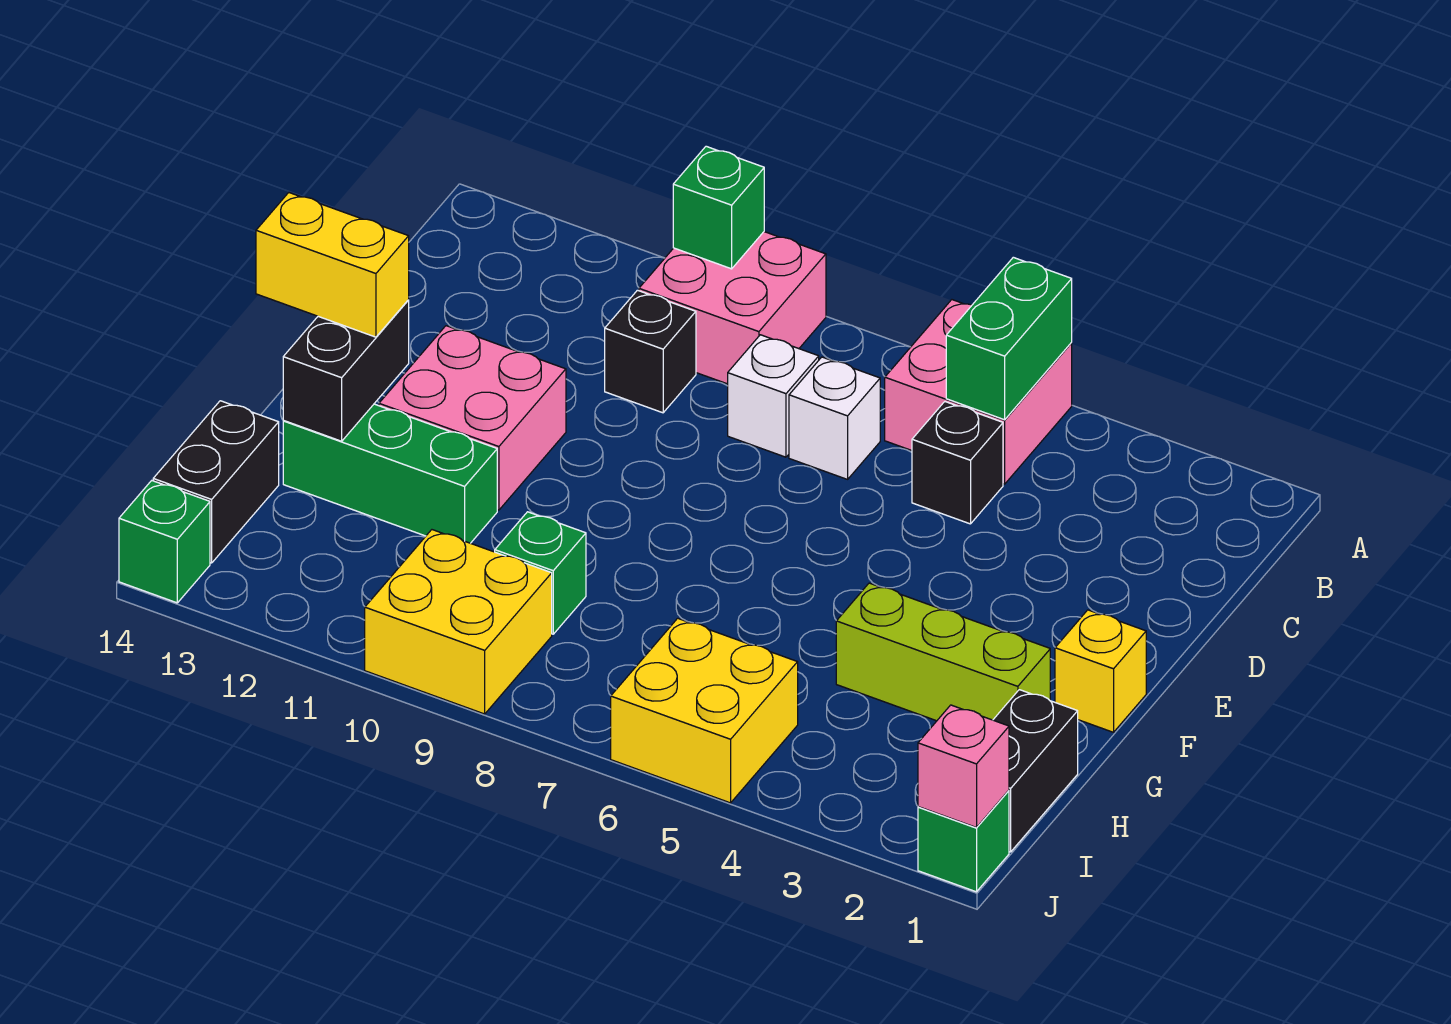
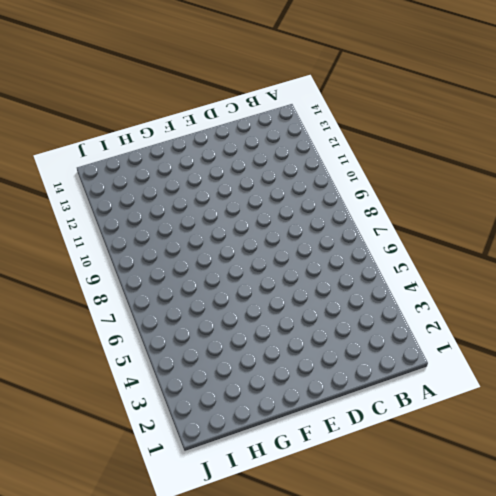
none -> pink brick A5:B6 level 1
none -> pink brick A9:B10 level 1
none -> black brick C5 level 1

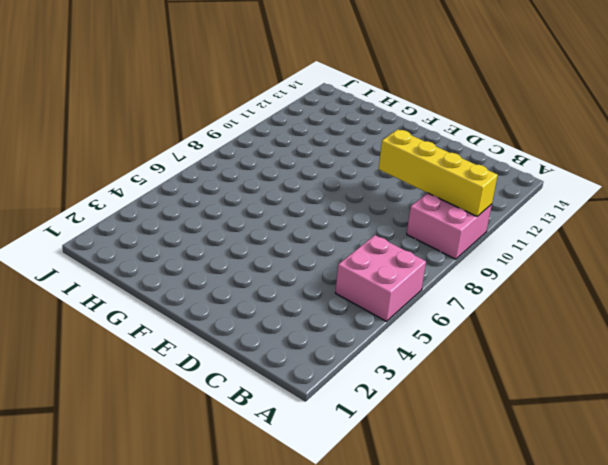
yellow brick A10:D10 level 2 -> green brick A10 level 2
none -> black brick C5 level 1
none -> white brick C7 level 1
none -> white brick C8 level 1

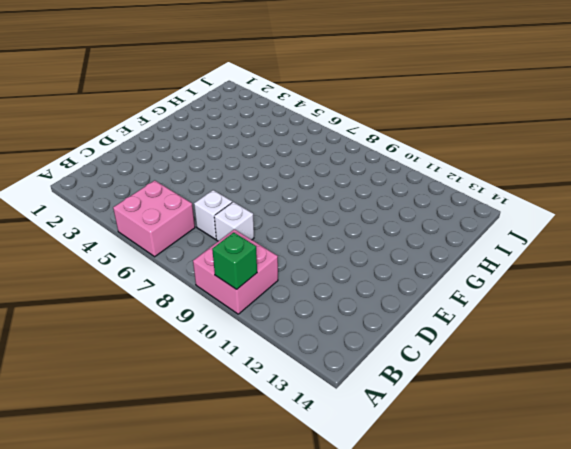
none -> black brick C5 level 1
none -> black brick C10 level 1
none -> pink brick E11:F12 level 1

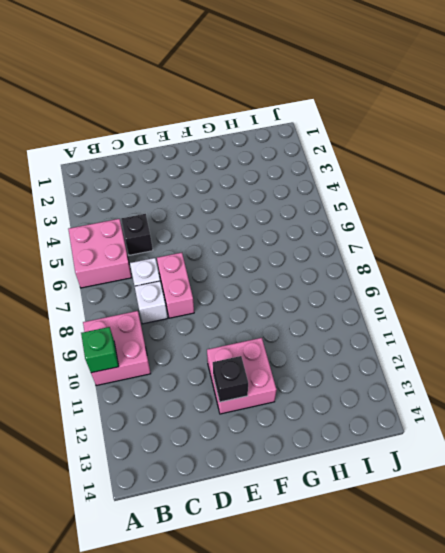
pink brick D7:D8 level 1 -> none
black brick E12 level 2 -> black brick C10 level 1
none -> yellow brick F1 level 1
none -> lime brick G2:G4 level 1
none -> green brick G11:G13 level 1

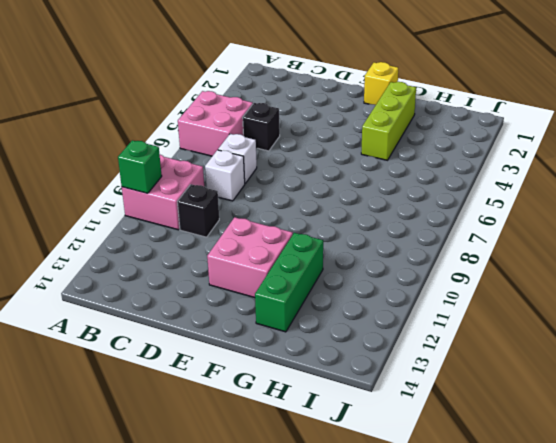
none -> black brick H1:I1 level 1
none -> green brick H9 level 1
none -> black brick H14:I14 level 1

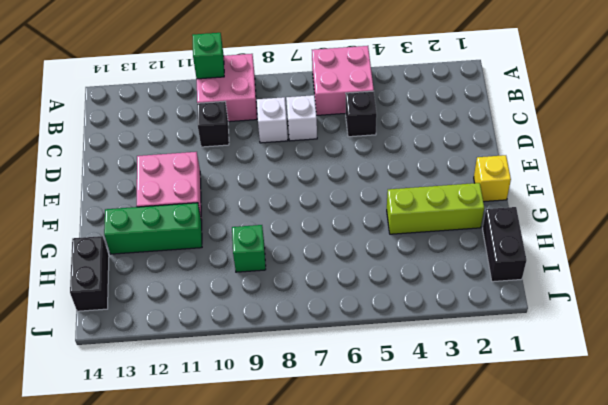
none -> yellow brick I5:J6 level 1
none -> yellow brick I9:J10 level 1
none -> green brick J1 level 1

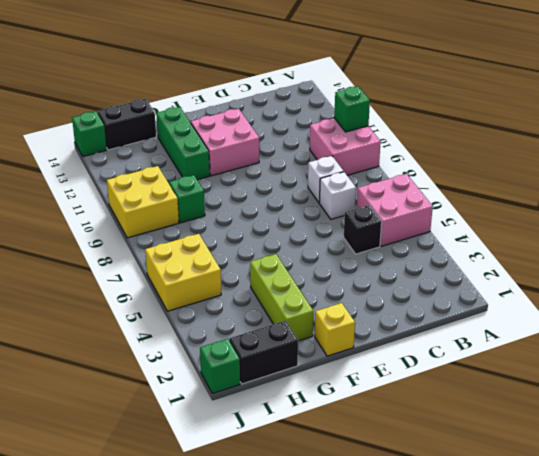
none -> black brick C10 level 1
none -> green brick A5:B5 level 2
none -> black brick F13:G13 level 2

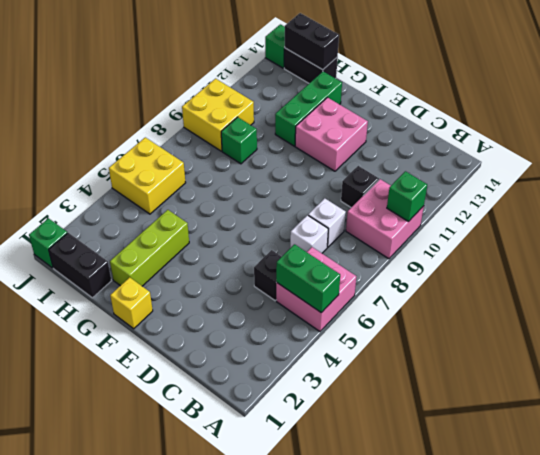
black brick H14:I14 level 2 -> black brick F13:G13 level 2
none -> pink brick J1 level 2
none -> yellow brick F13:F14 level 3

